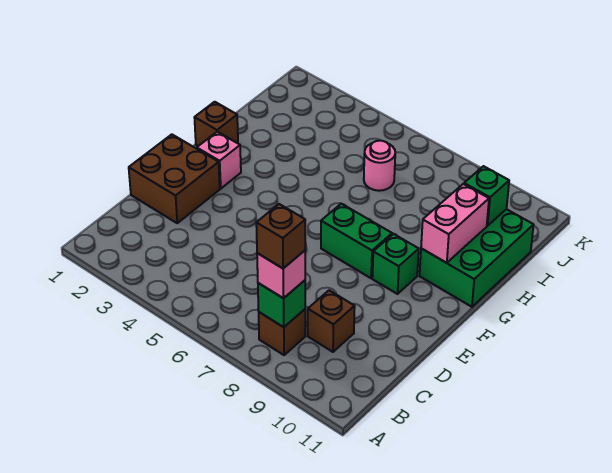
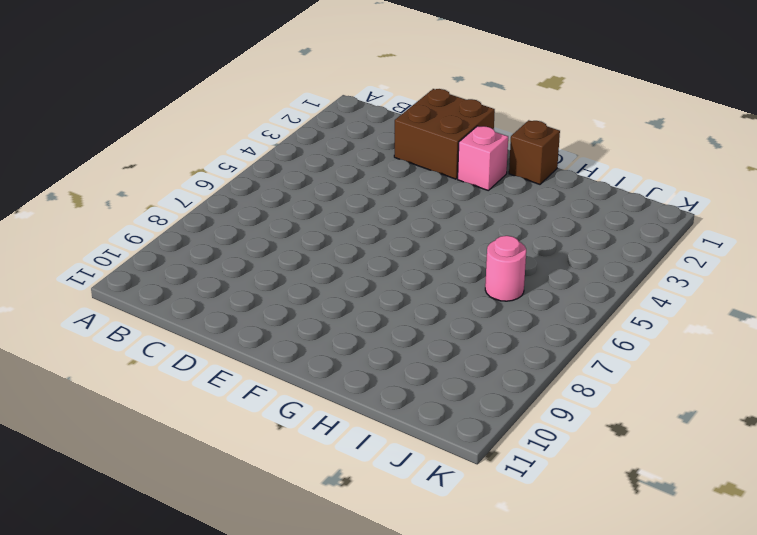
none -> brown brick B8 level 1
none -> brown brick C9 level 1
none -> green brick F7:F8 level 1

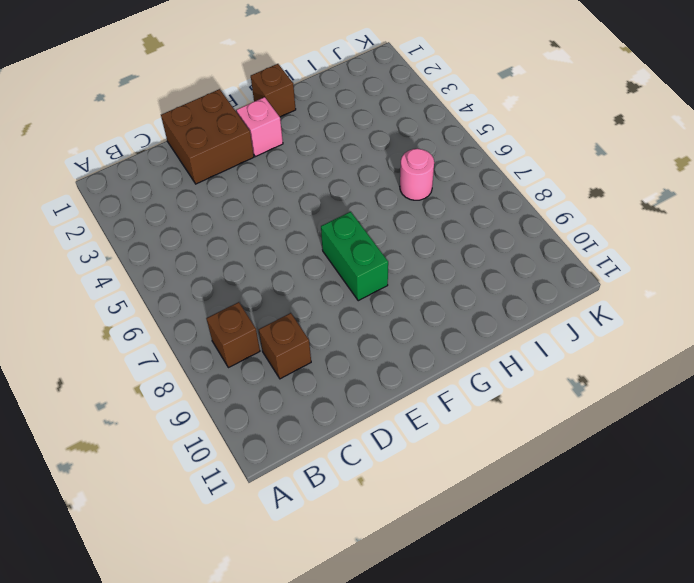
none -> green brick F9 level 1
none -> green brick G10:I11 level 1
none -> green brick B8 level 2

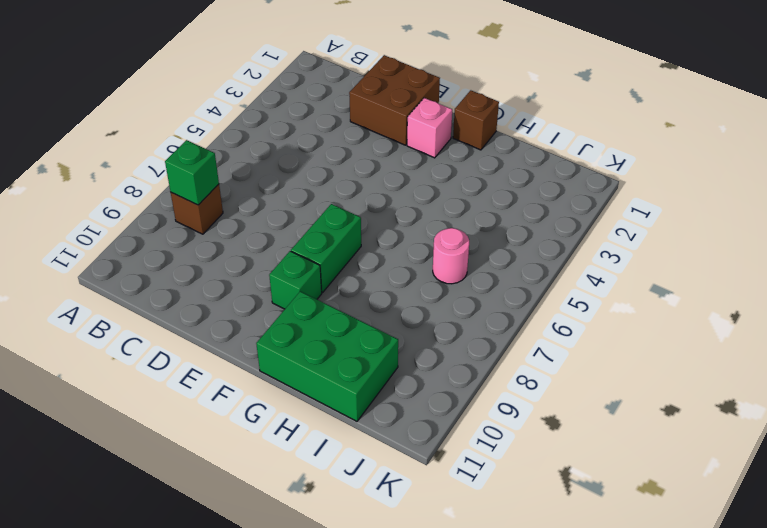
none -> brown brick C9 level 1
none -> pink brick G10:H10 level 2
none -> green brick I10 level 2

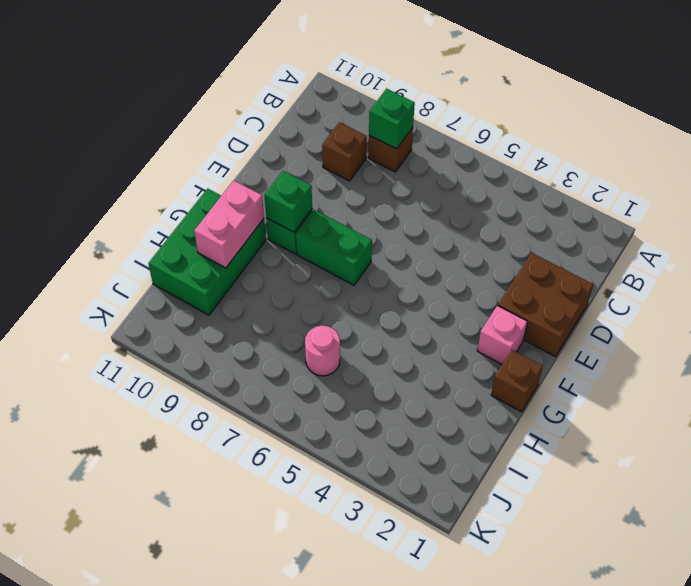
green brick F9 level 2 -> green brick I10 level 2
none -> pink brick B8 level 3
none -> brown brick B8 level 4

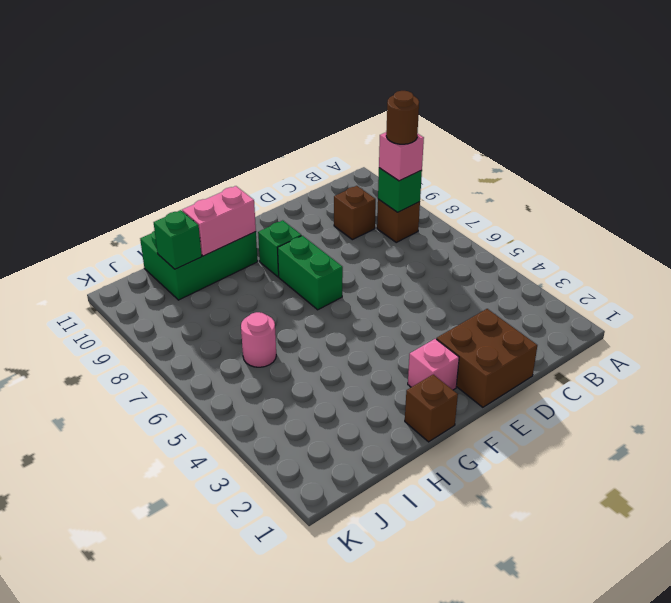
brown round brick B8 level 4 -> brown brick B8 level 4

